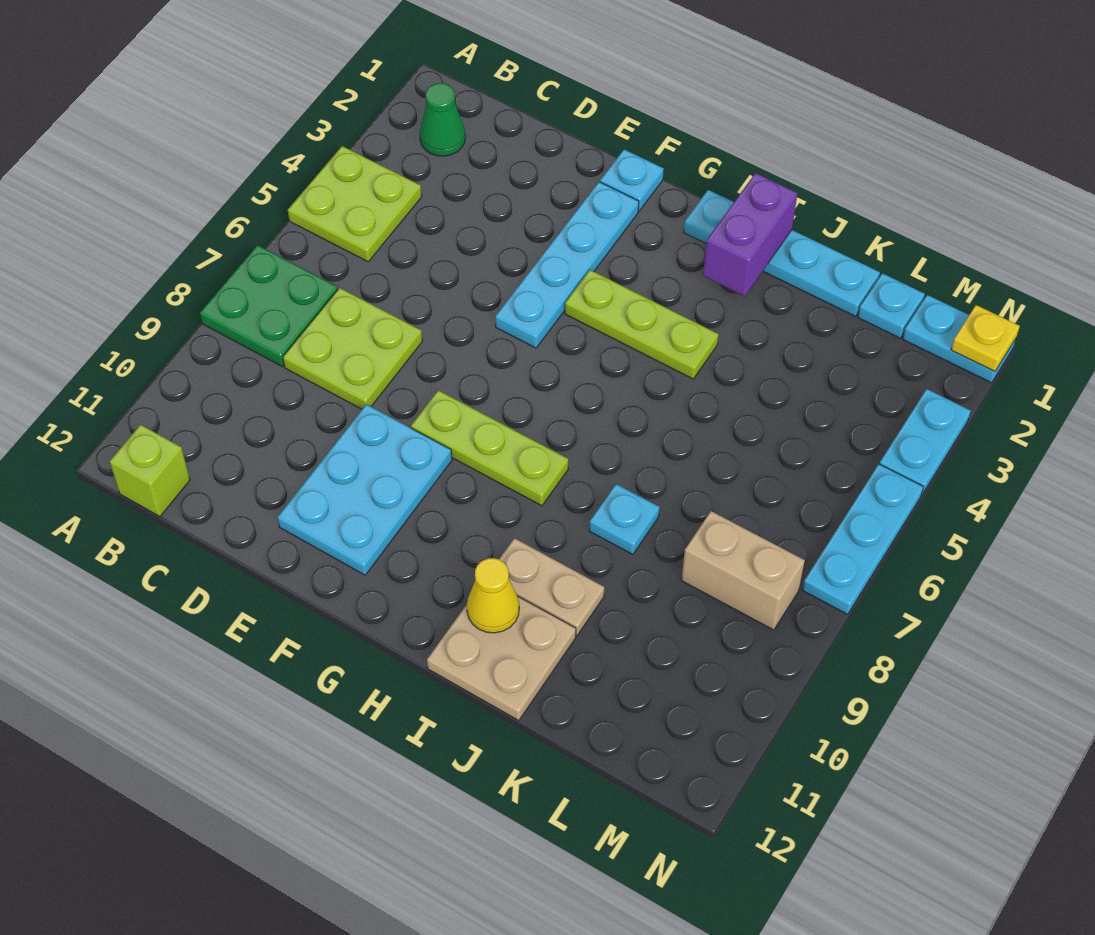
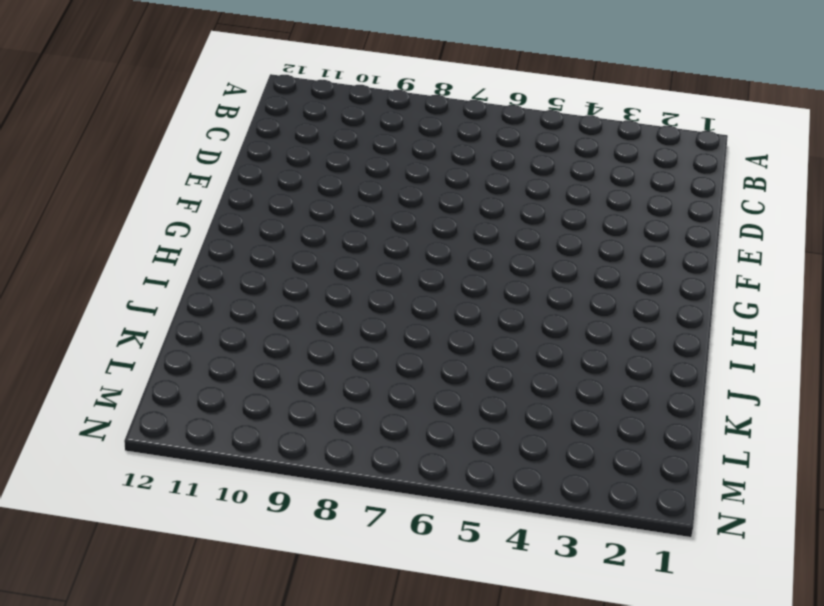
none -> lime plate A4:B5 level 1
none -> green plate A7:B8 level 1
none -> green cone B2 level 1

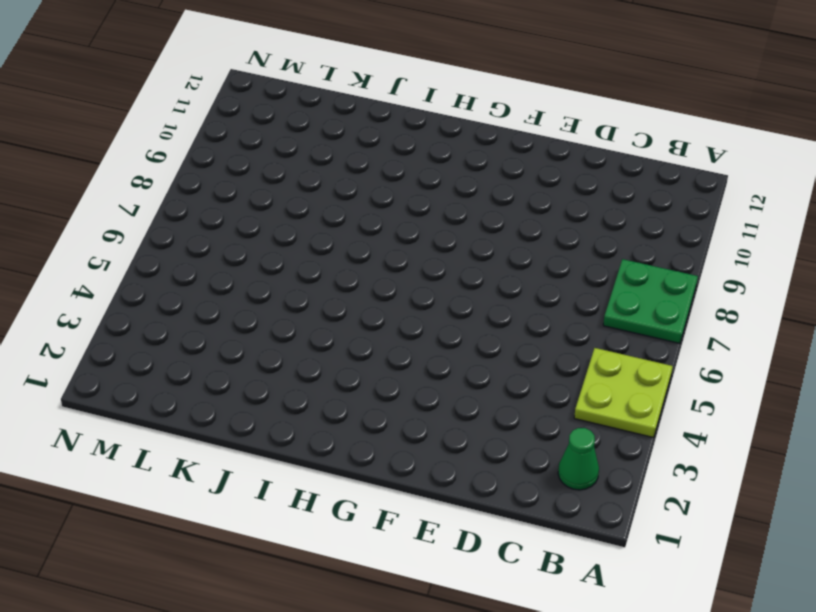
none -> lime brick B12 level 1
none -> lime plate C7:D8 level 1
none -> cyan plate E9:F11 level 1

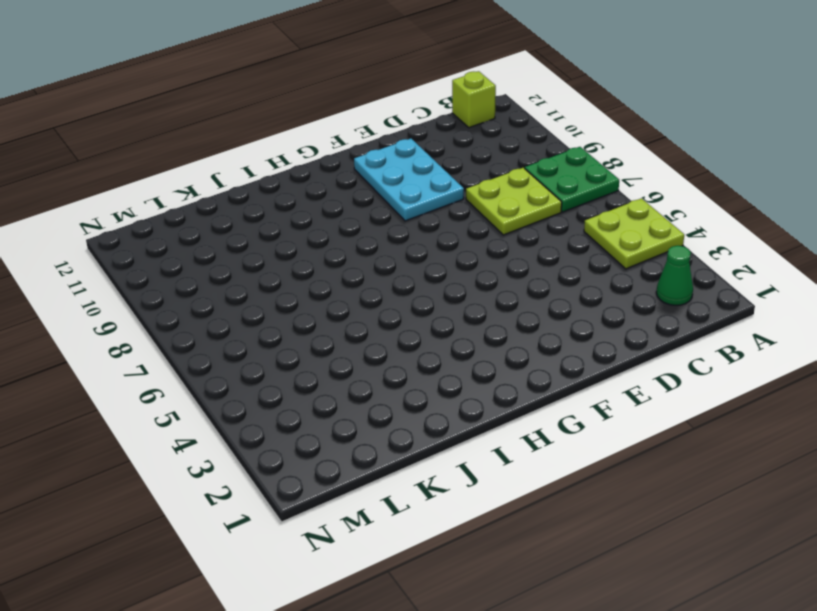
none -> cyan plate F1 level 1
none -> cyan plate F2:F5 level 1
none -> lime plate F8:H8 level 1

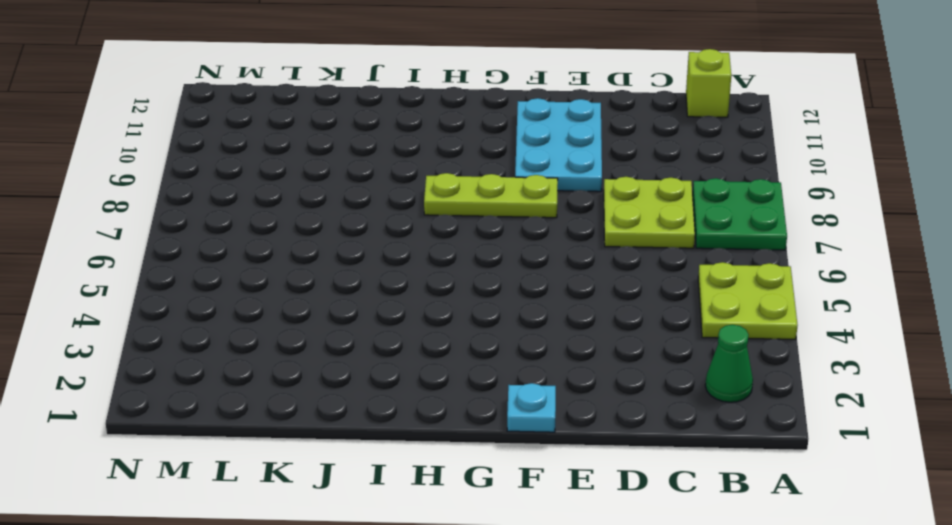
none -> cyan plate F2:F5 level 1
none -> lime plate G4:I4 level 1
none -> cyan plate H1:K1 level 1

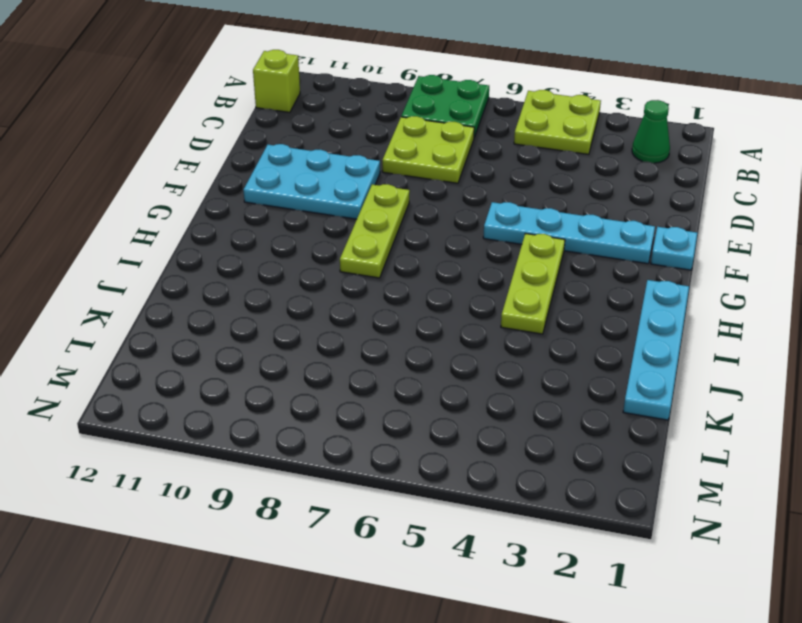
none -> tan plate I10:J10 level 1
none -> tan plate I11:J12 level 1
none -> cyan plate J8 level 1

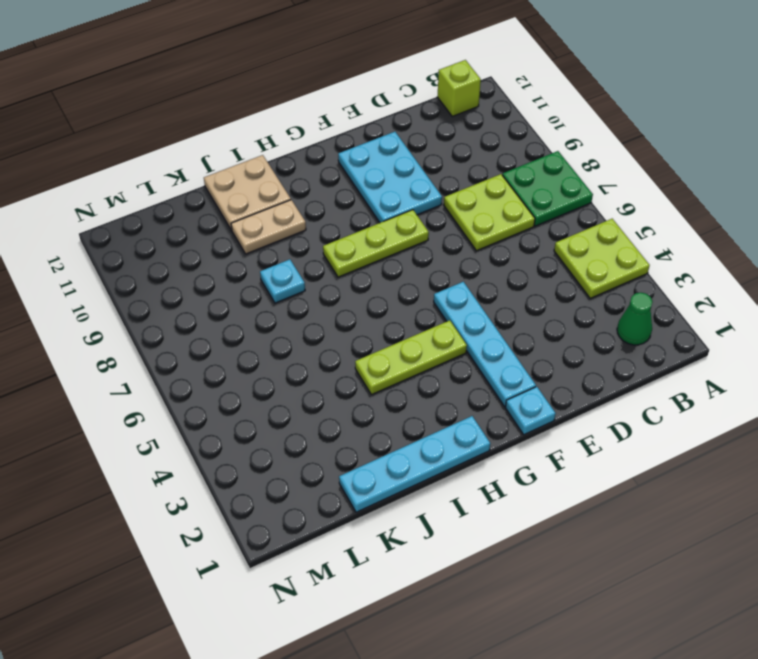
none -> cyan plate L1 level 1
none -> tan brick L8:M8 level 1
none -> cyan plate M1:N1 level 1

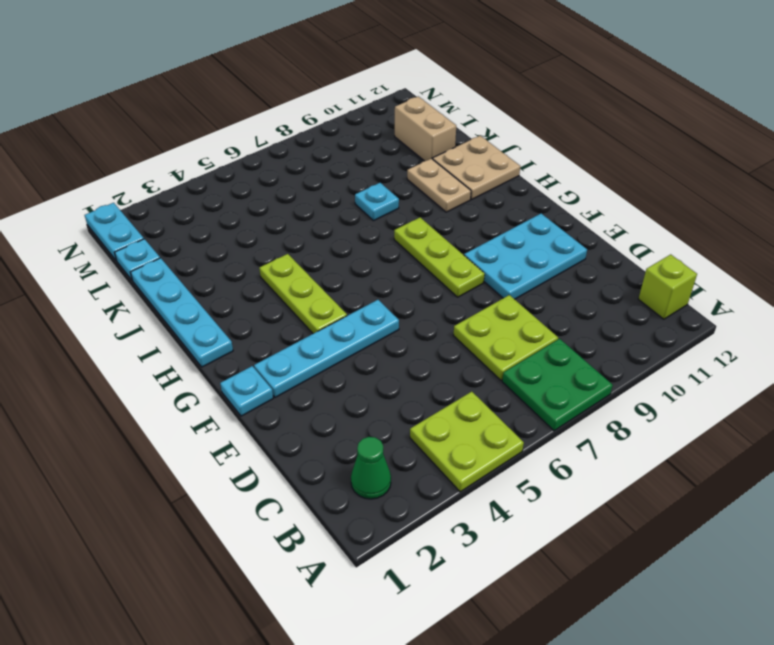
tan brick K11:L11 level 1 -> tan brick L8:M8 level 1
none -> cyan plate N3:N4 level 1
none -> cyan plate N5:N7 level 1
none -> purple brick I1:I2 level 2

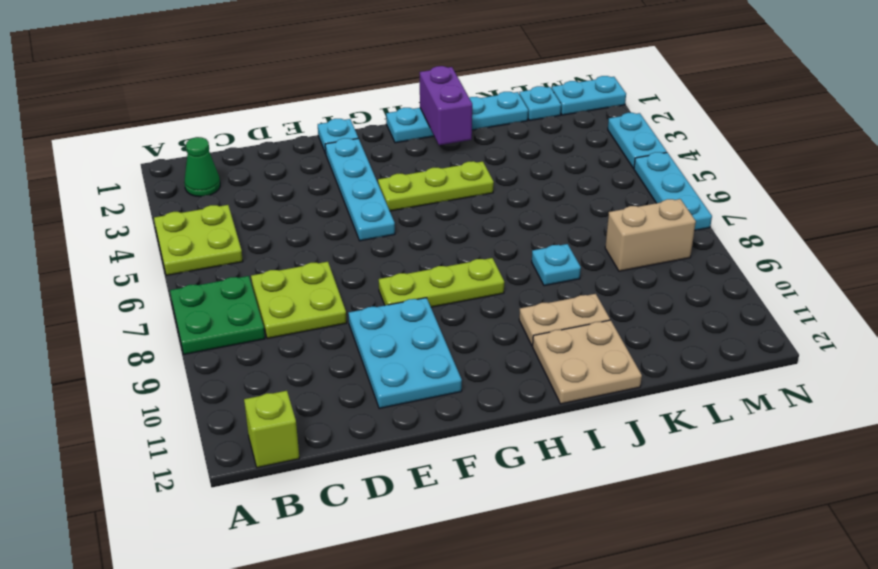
none -> yellow cone I11 level 2
none -> yellow plate N1 level 2

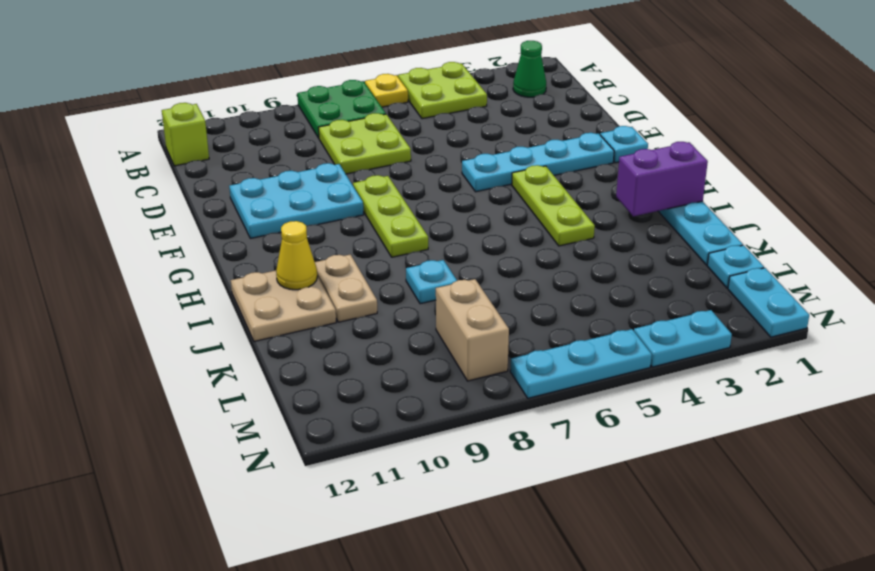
yellow plate A6 level 1 -> yellow plate N1 level 2

